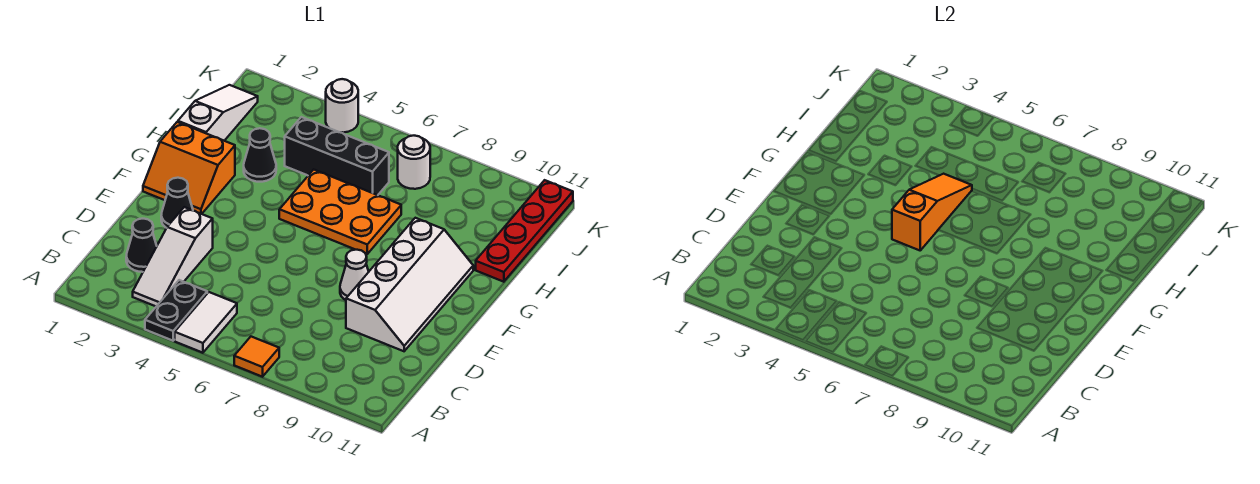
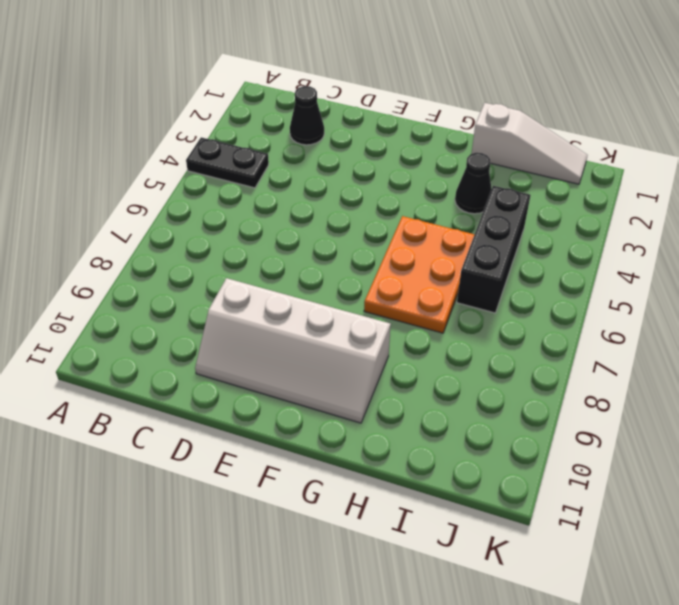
none -> white tile A5:B5 level 1
none -> orange tile A7 level 1
none -> white slope B3:D3 level 1 top D

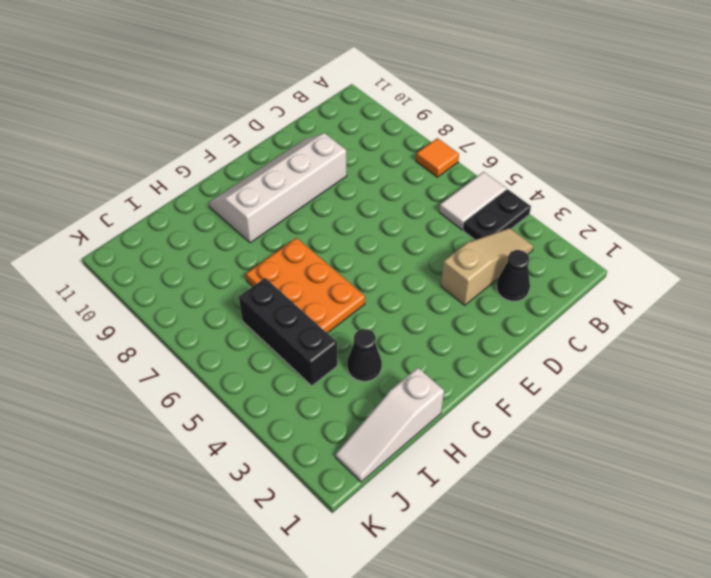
tan slope B3:D3 level 1 top D -> white slope B3:D3 level 1 top D
none -> black cone E2 level 1
none -> white cone E8 level 1
none -> orange slope F1:G2 level 1 top G

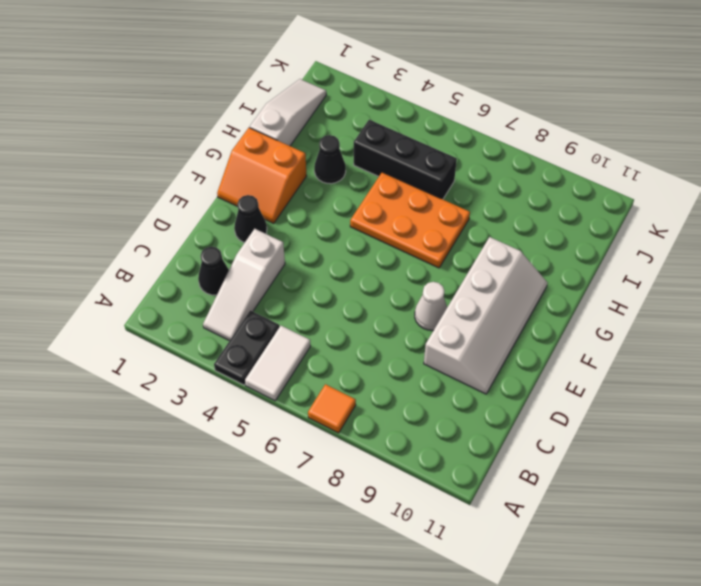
none -> red plate H11:K11 level 1
none -> white round brick J7 level 1
none -> white round brick K4 level 1

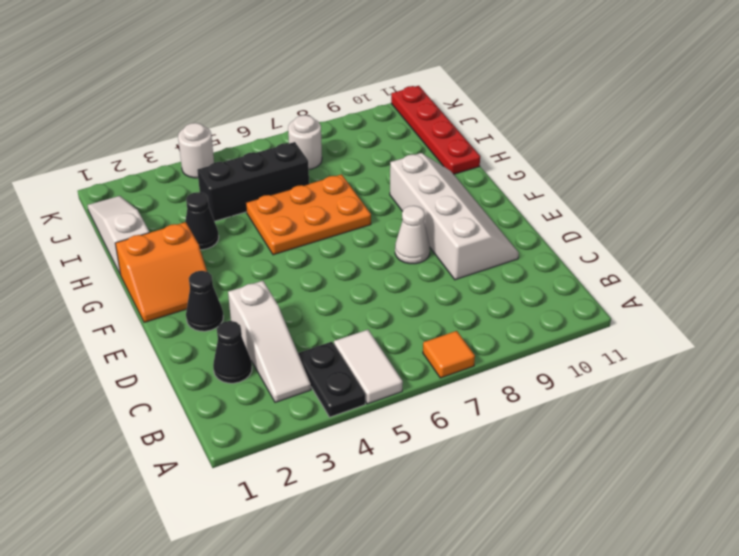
none -> orange slope F5:H5 level 2 top F

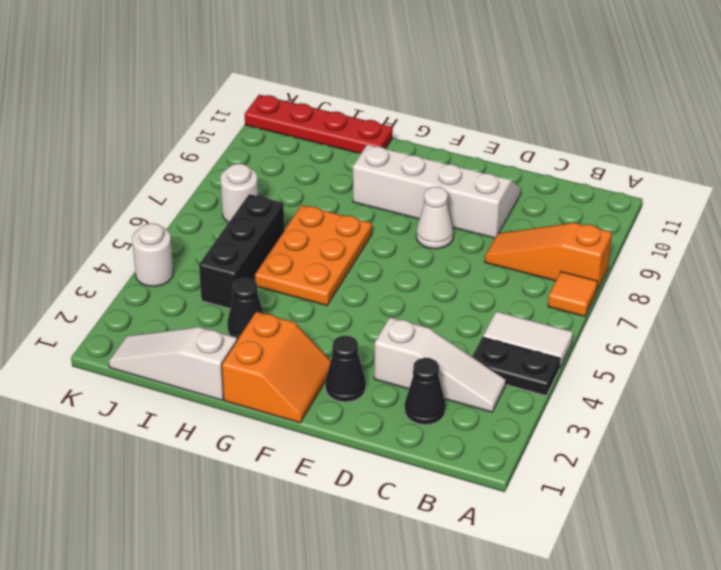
orange slope A8:C8 level 1 top A -> orange slope F5:H5 level 2 top F

